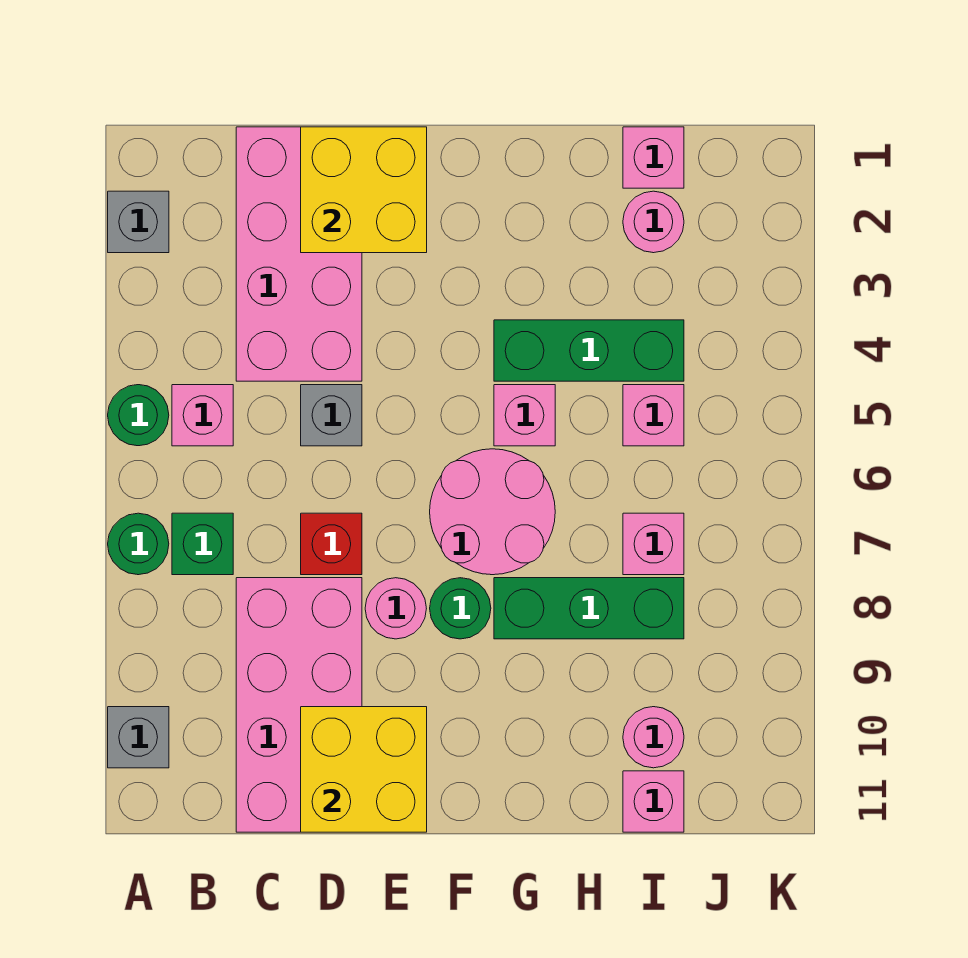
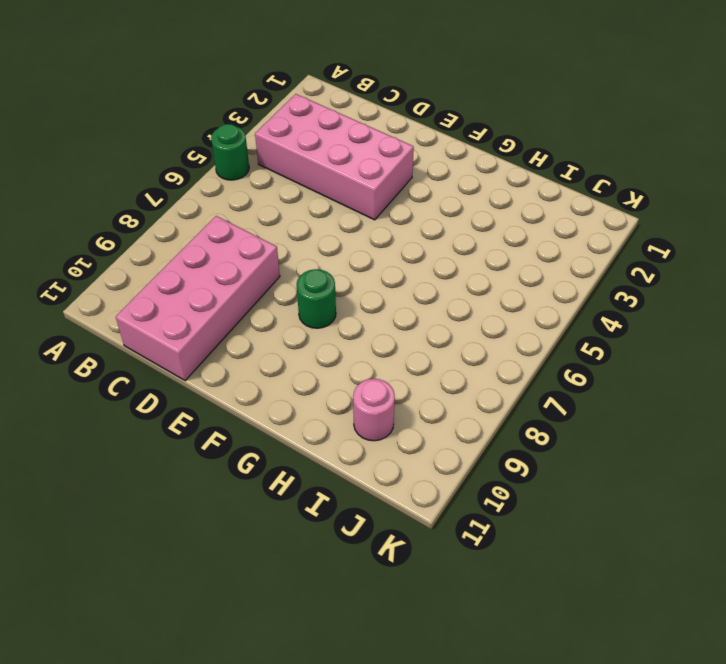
pink brick B3:E4 level 1 -> pink brick C1:D4 level 1
none -> grey brick A2 level 1
none -> green round brick A7 level 1
none -> grey brick A10 level 1

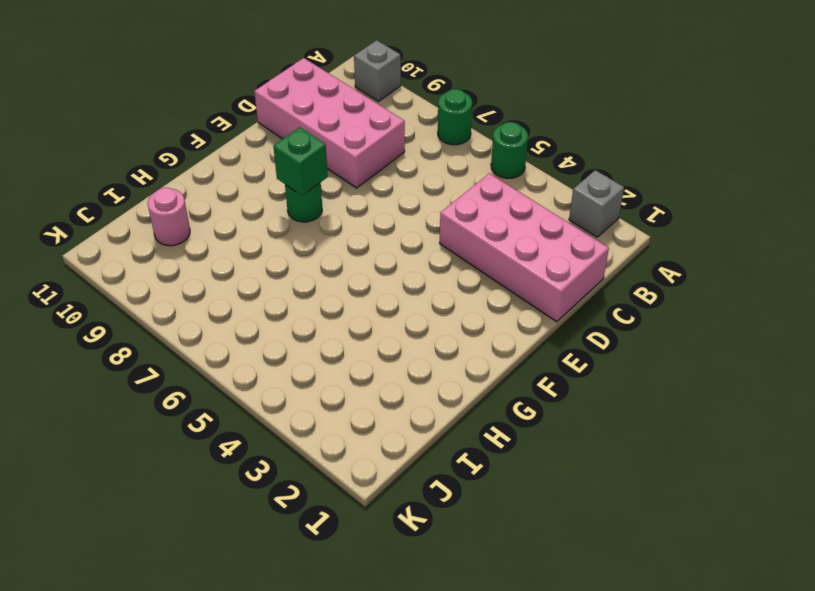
green brick F8 level 2 -> green brick B7 level 1
none -> pink brick B5 level 1
none -> grey brick D5 level 1
none -> red brick D7 level 1

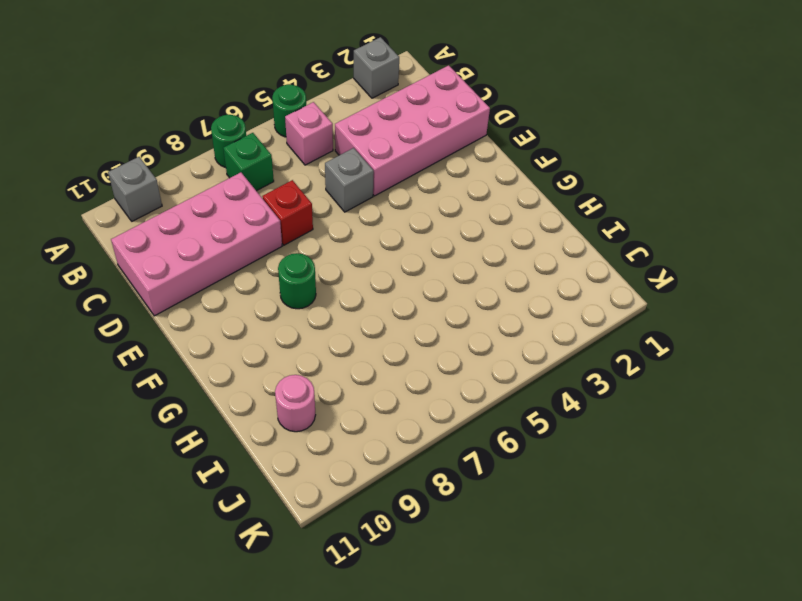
none -> pink round brick E8 level 1
none -> pink round brick F6:G7 level 1
none -> green brick G4:I4 level 1

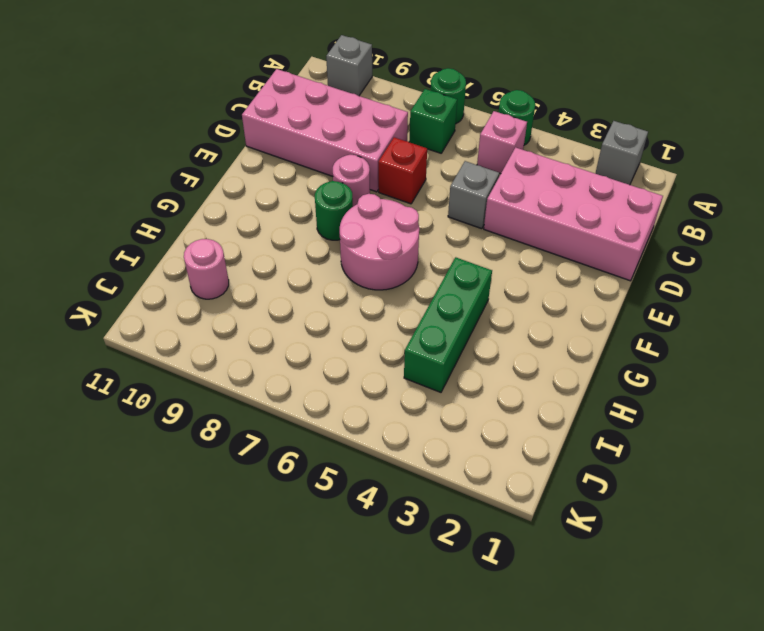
none -> pink brick G5 level 1
none -> green brick G8:I8 level 1
none -> pink brick I1 level 1

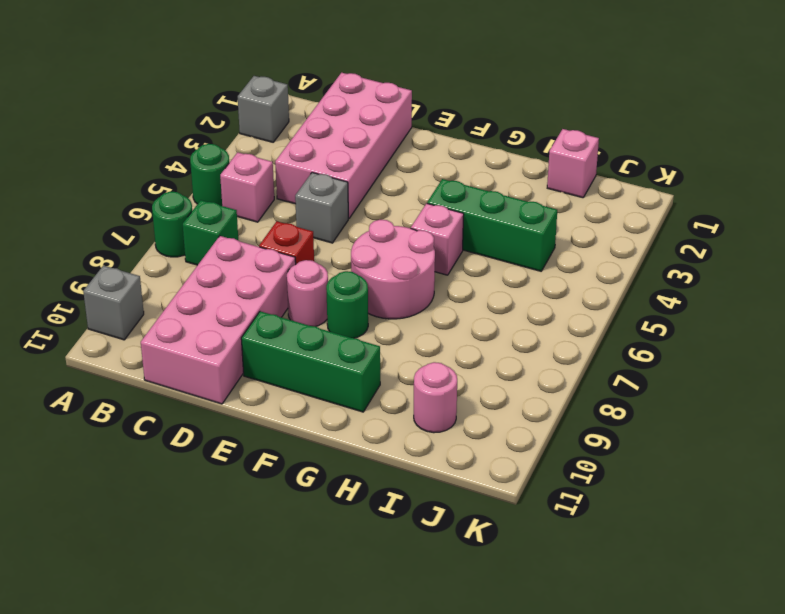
green brick E10:G10 level 1 -> green brick G8:I8 level 1
none -> pink round brick I2 level 1
none -> pink brick I5 level 1
none -> pink brick I7 level 1

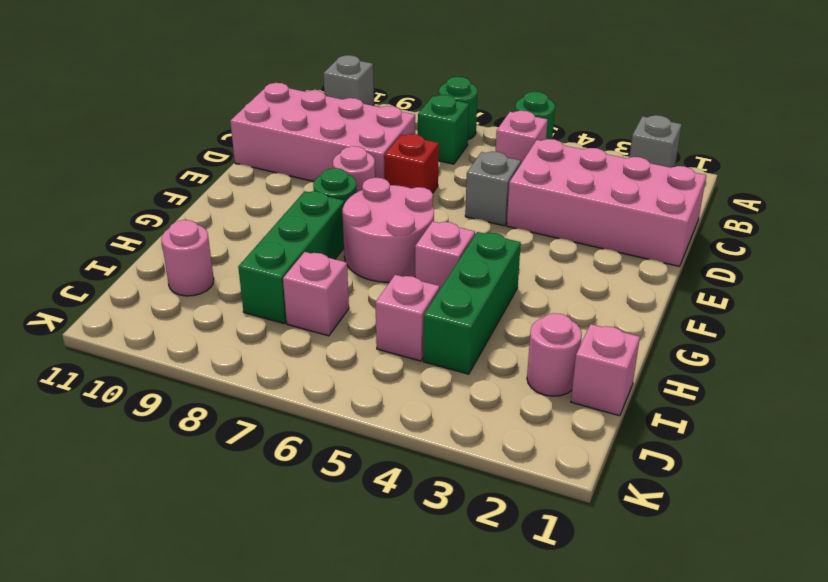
none -> pink brick I11 level 1
none -> yellow brick D1:E2 level 2
none -> yellow brick D10:E11 level 2

